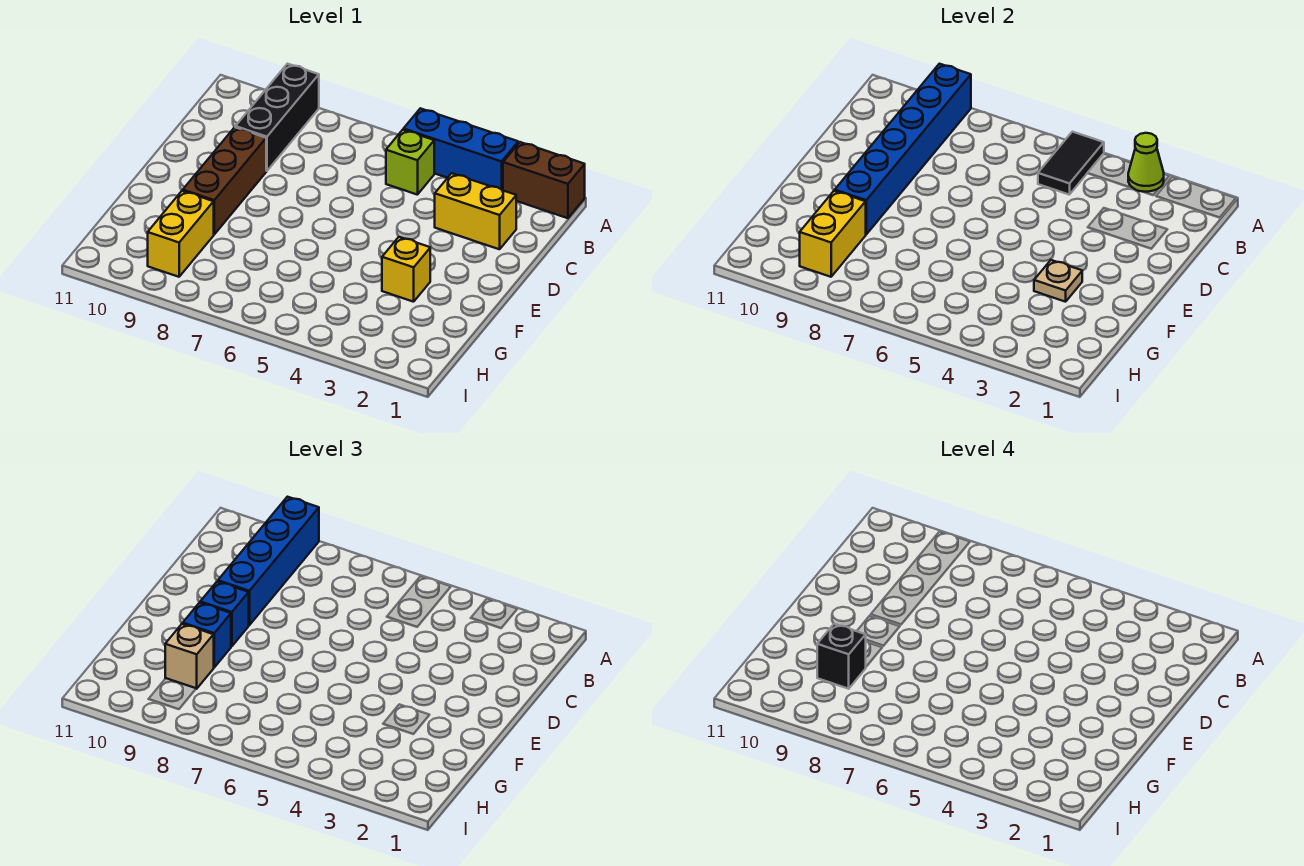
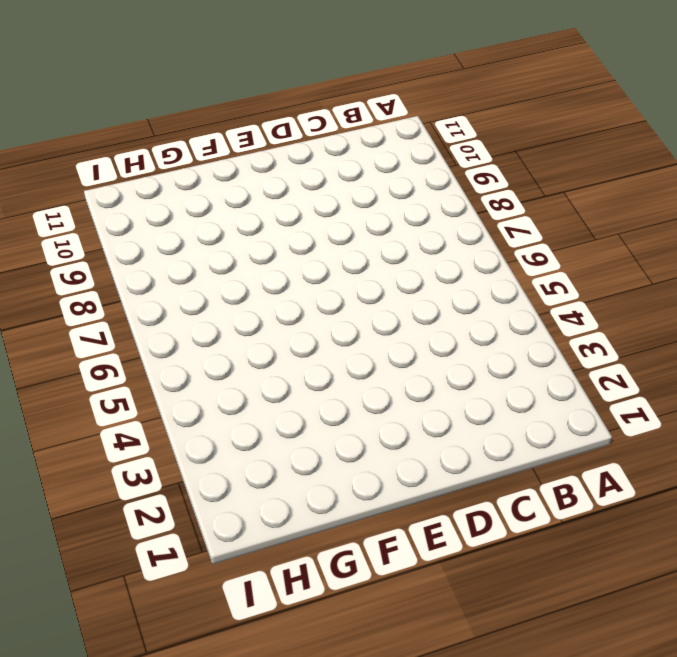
none -> brown brick A1:A2 level 1
none -> blue brick A3:A5 level 1
none -> black brick A9:C9 level 1

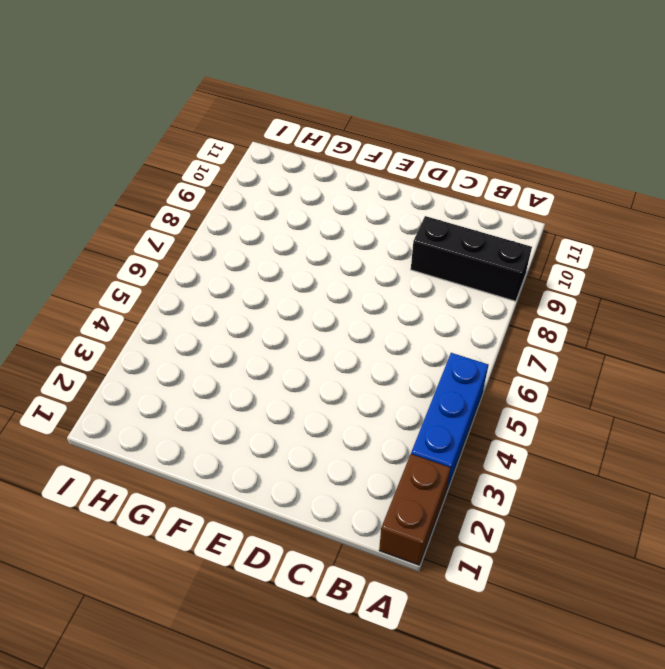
none -> lime brick B5 level 1
none -> yellow brick C2:C3 level 1
none -> brown brick D9:F9 level 1

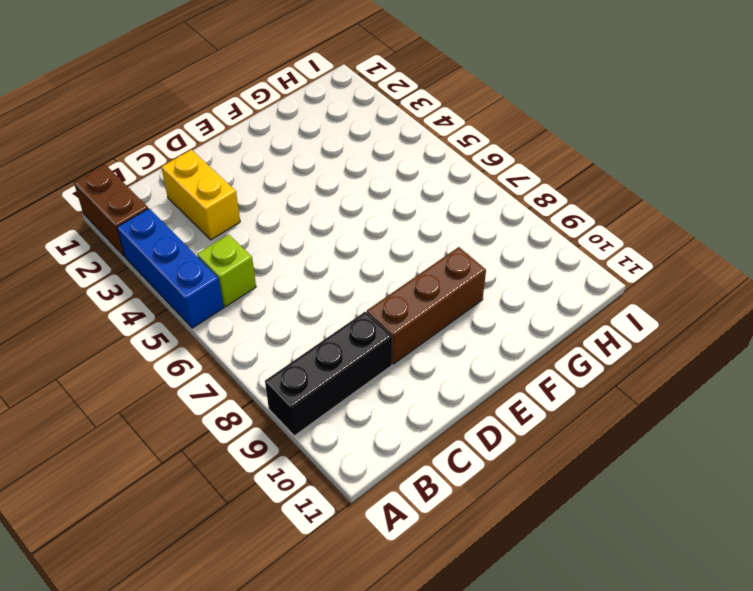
none -> yellow brick F3 level 1
none -> yellow brick G9:H9 level 1
none -> lime cone A3 level 2

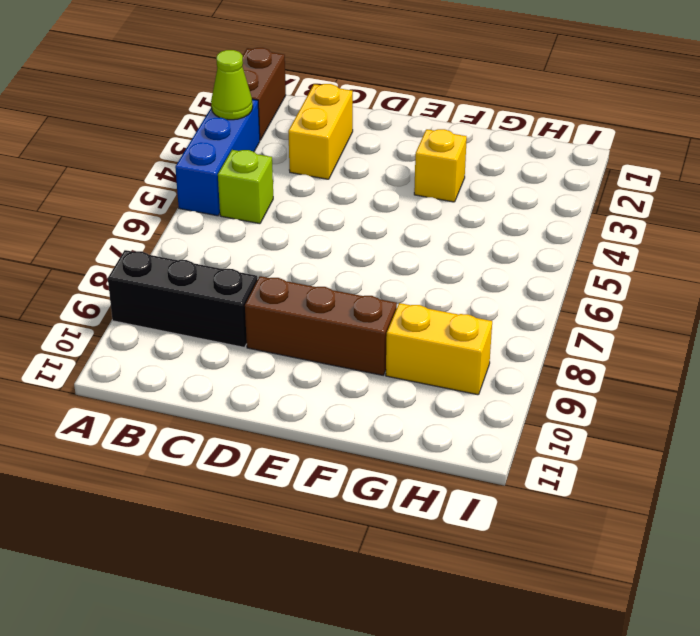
none -> black tile A5:B5 level 2
none -> blue brick A9:F9 level 2
none -> tan plate F3 level 2

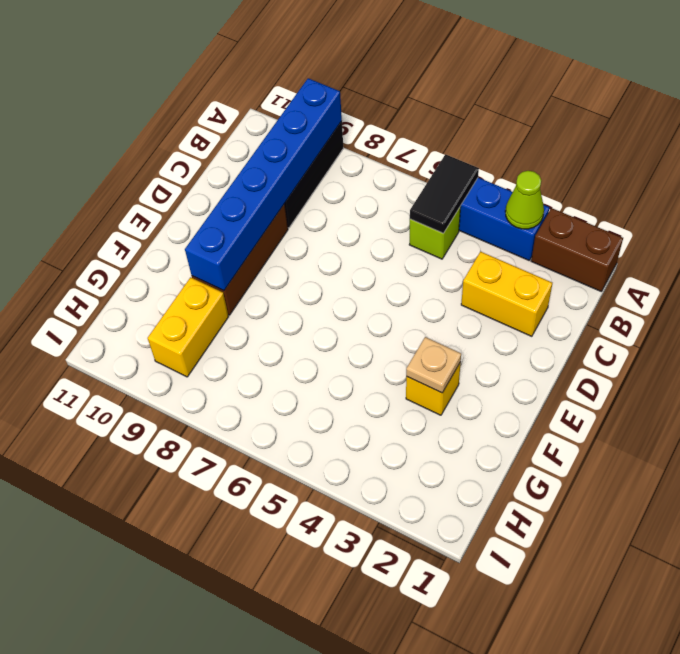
none -> yellow brick G9:H9 level 2
none -> blue brick A9:D9 level 3
none -> blue brick E9 level 3

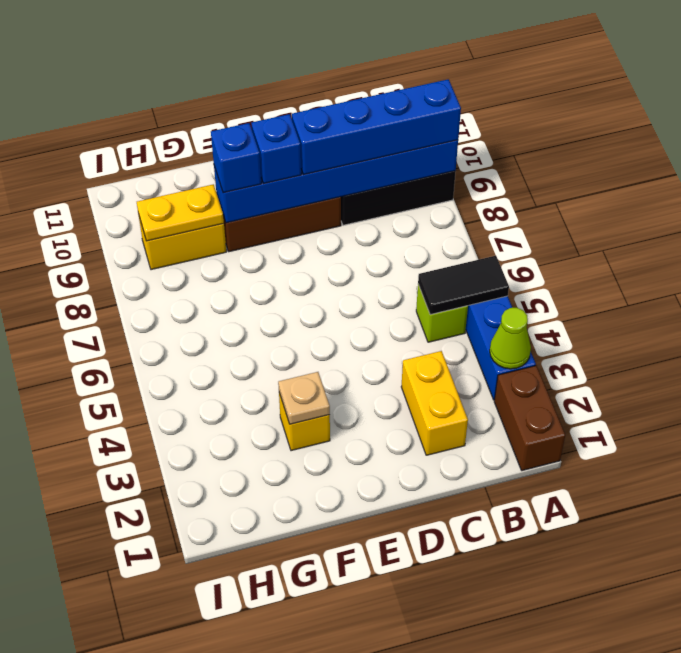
yellow plate G9:H9 level 2 -> yellow brick G9:H9 level 2
none -> tan brick G9 level 3
none -> black brick G9 level 4

